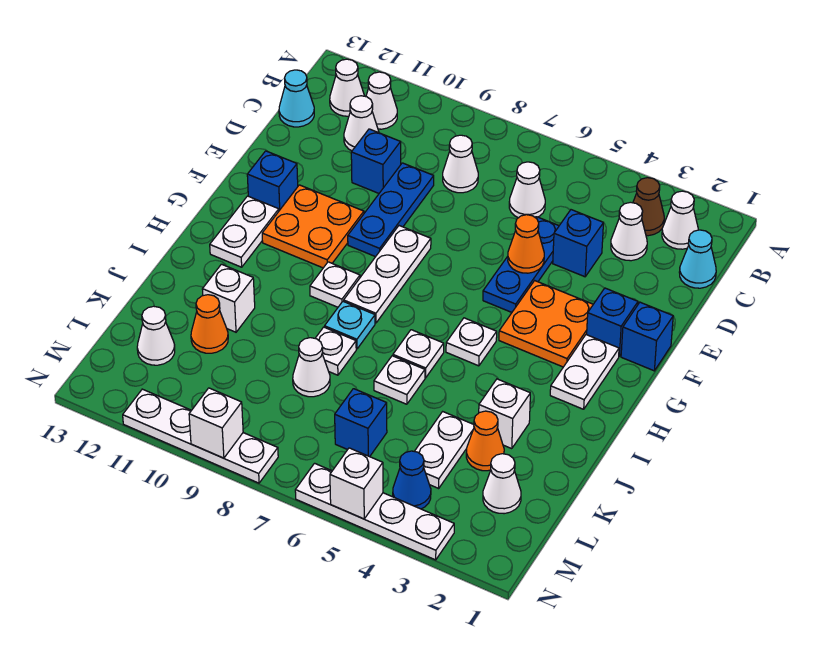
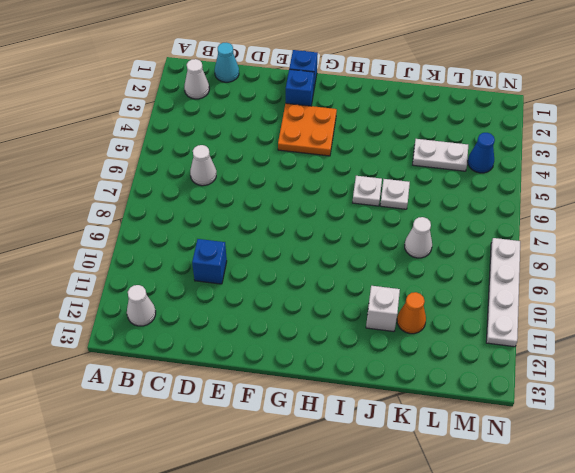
none -> brown cone B3 level 1
none -> white cone B11 level 1
none -> white cone C3 level 1
none -> white cone C8 level 1

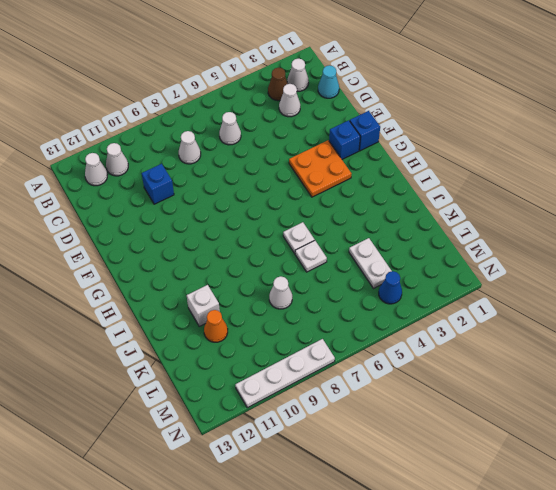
none -> white cone C11 level 1
none -> cyan cone C13 level 1
none -> blue brick D4 level 1
none -> blue plate D5:F5 level 1

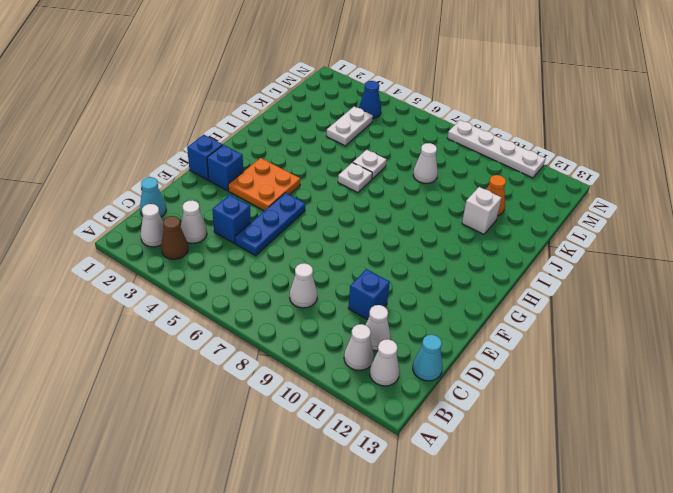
none -> white cone C6 level 1
none -> blue plate D9:F9 level 1
none -> white plate F8:H8 level 1
none -> orange plate F10:G11 level 1

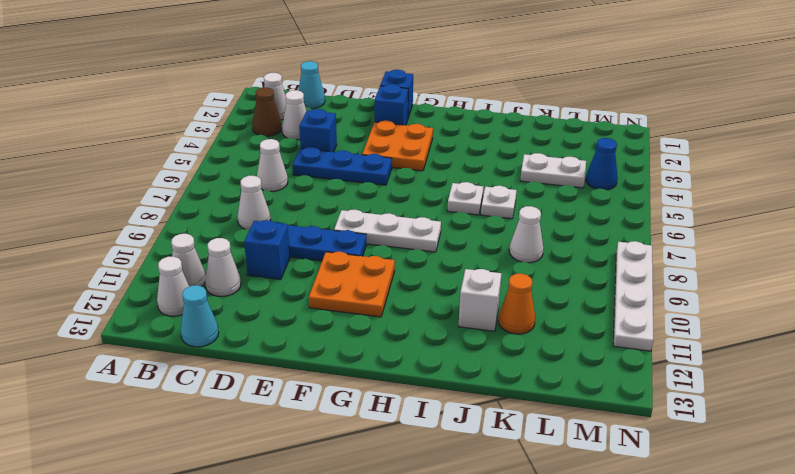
none -> blue brick F12 level 1
none -> white plate G2:H2 level 1
none -> white plate G12:H12 level 1
none -> white plate H5 level 1

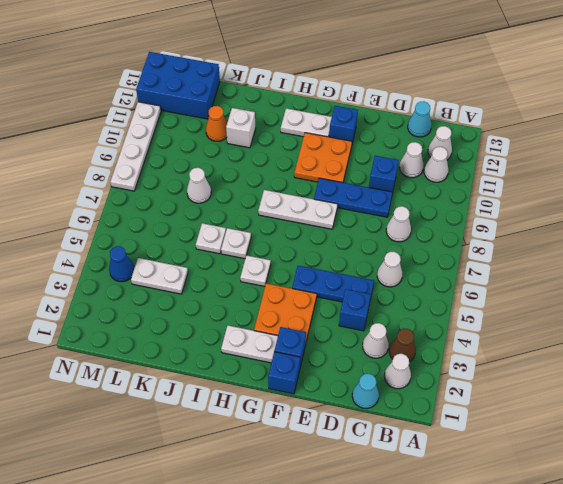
blue brick L12:N13 level 1 -> white cone L12 level 1
none -> white plate H9 level 1
none -> cyan plate I8 level 1
none -> white brick J3 level 1
none -> white plate J8 level 1

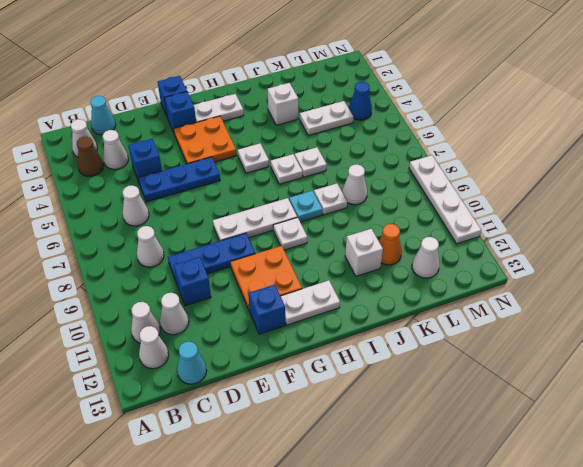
none -> orange cone K3 level 1
none -> white cone L2 level 1
none -> blue brick L6 level 1
none -> white plate N3:N6 level 1

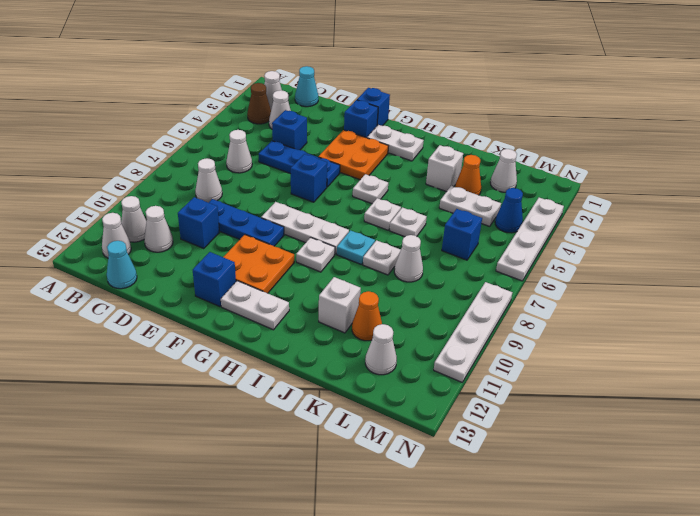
blue brick F6 level 1 -> none
none -> orange cone E5 level 2
none -> white brick N5 level 2
none -> white brick N9 level 2

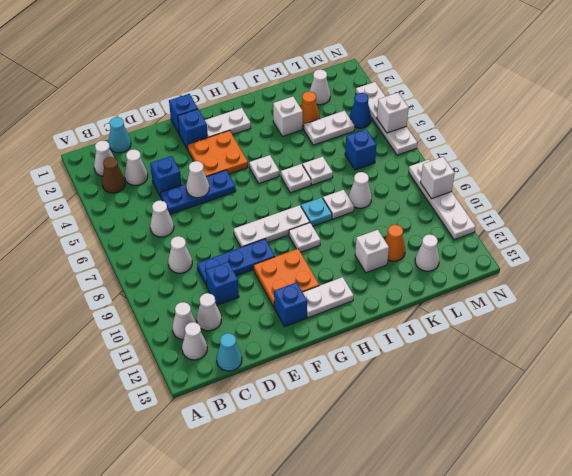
white cone E5 level 2 -> orange cone E5 level 2

